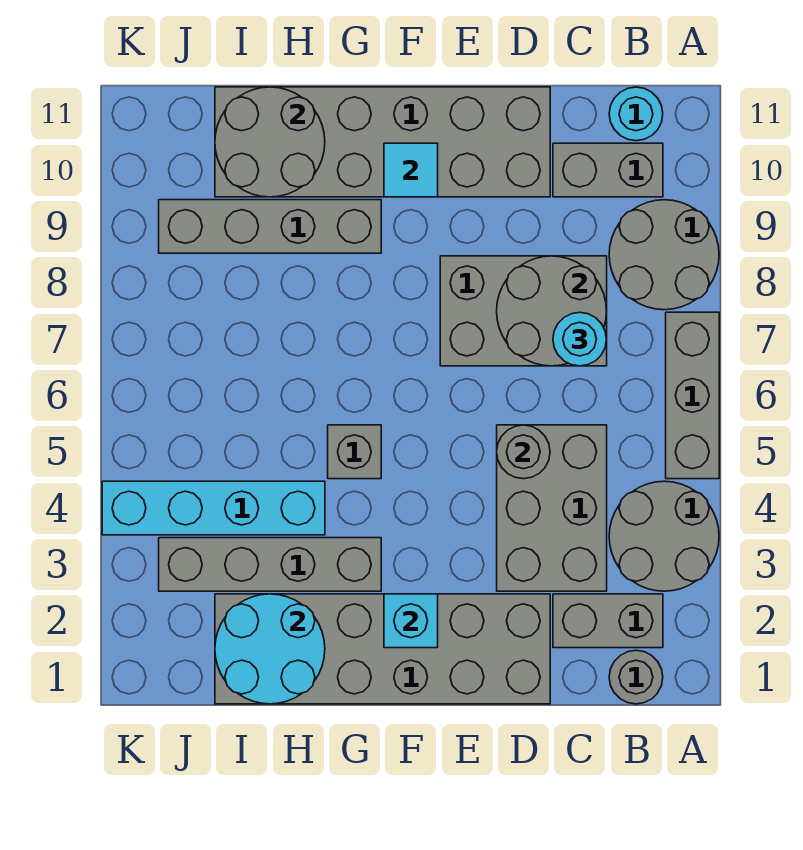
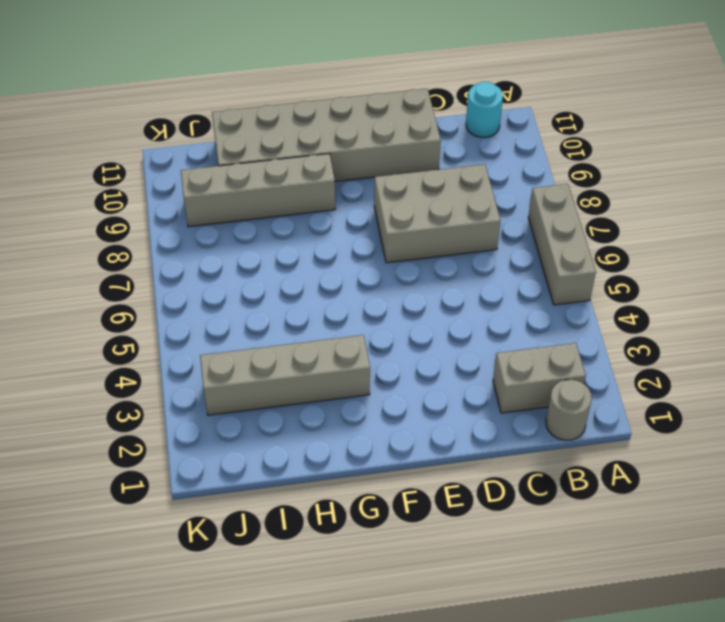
none -> grey round brick A3:B4 level 1
none -> grey round brick A8:B9 level 1
none -> grey brick B10:C10 level 1

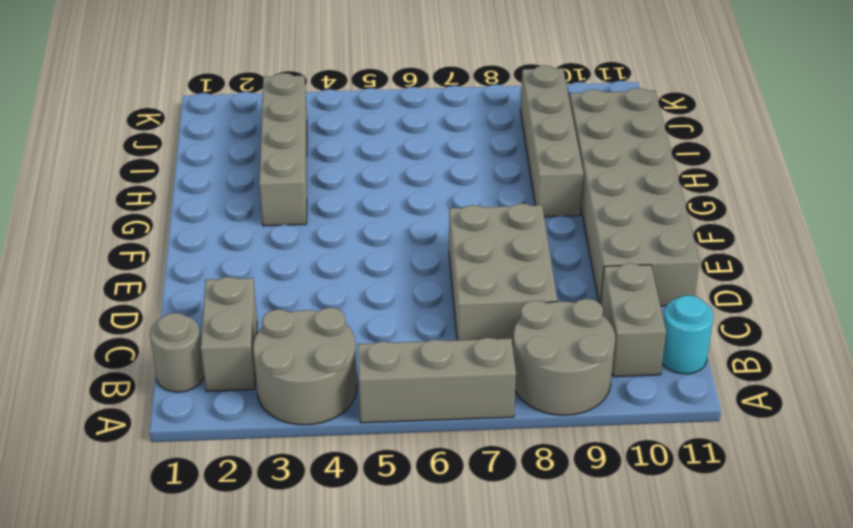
none -> grey brick C3:D5 level 1
none -> grey brick D1:I2 level 1
none -> grey brick G5 level 1

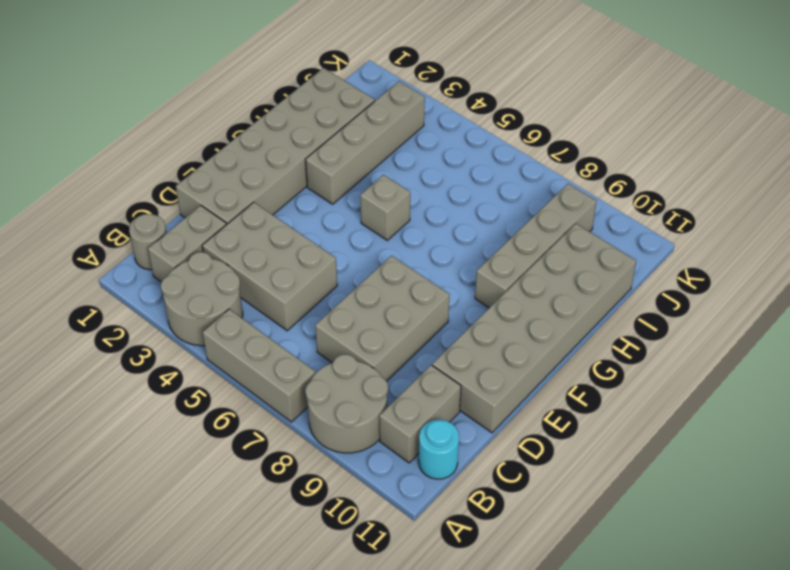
none -> cyan brick H4:K4 level 1
none -> grey round brick C7:D8 level 2
none -> grey round brick D5 level 2

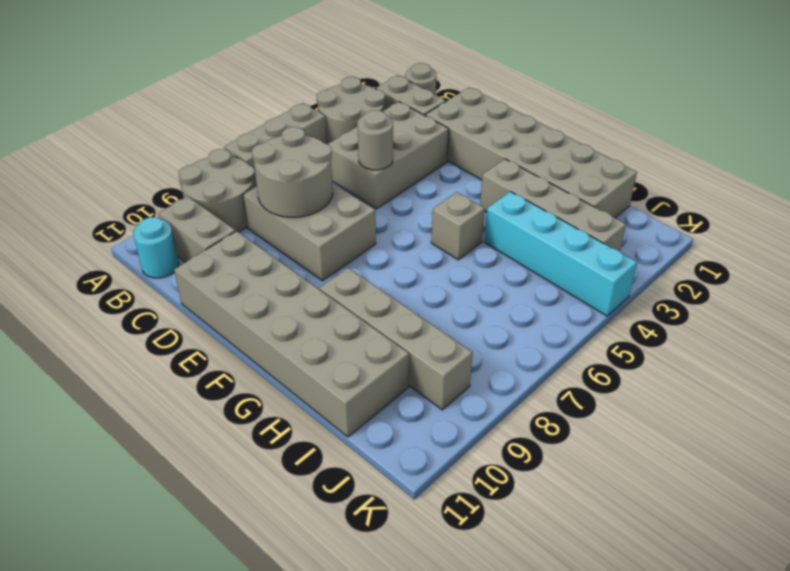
none -> cyan brick F2 level 2
none -> cyan tile F10 level 2
none -> cyan round brick H1:I2 level 2

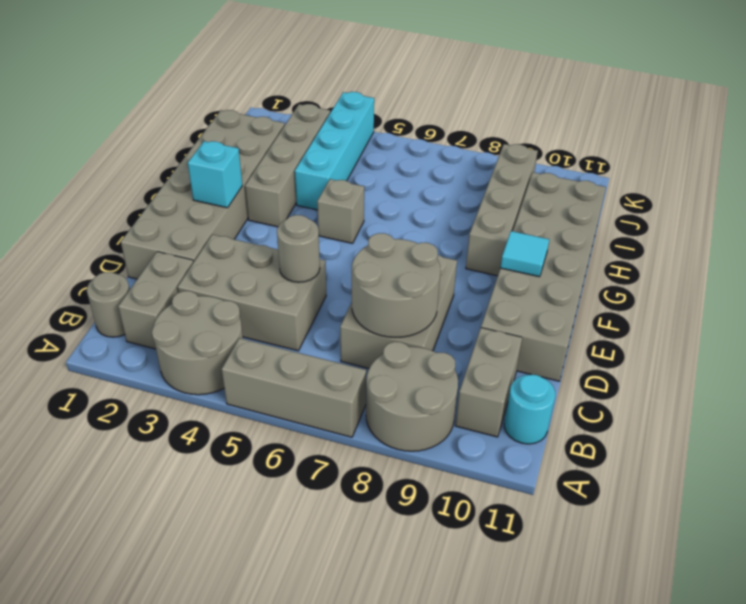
none -> cyan round brick H1:I2 level 2
none -> grey round brick H10:I11 level 2
none -> cyan round brick C7 level 3

